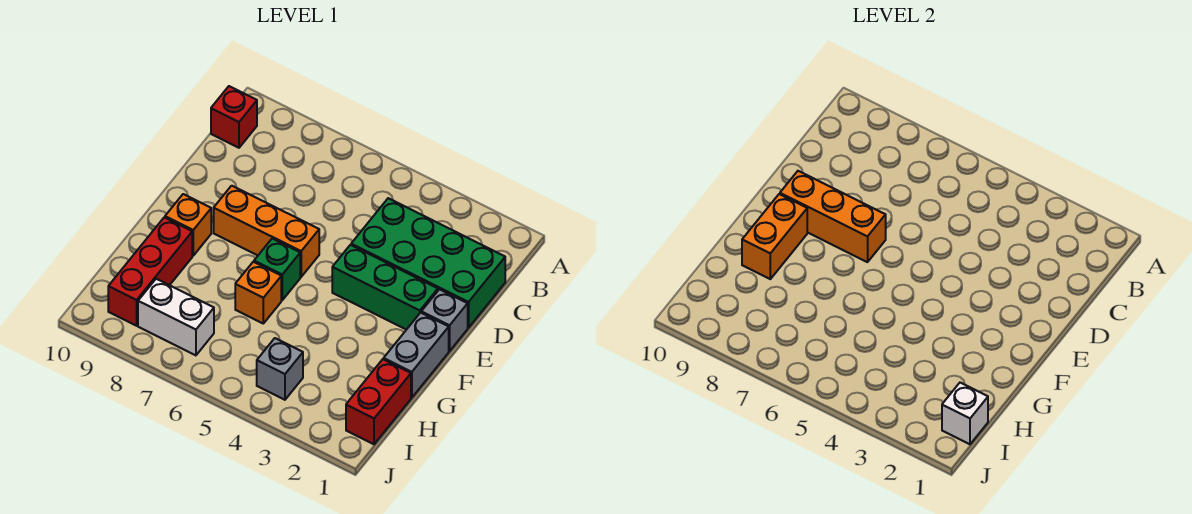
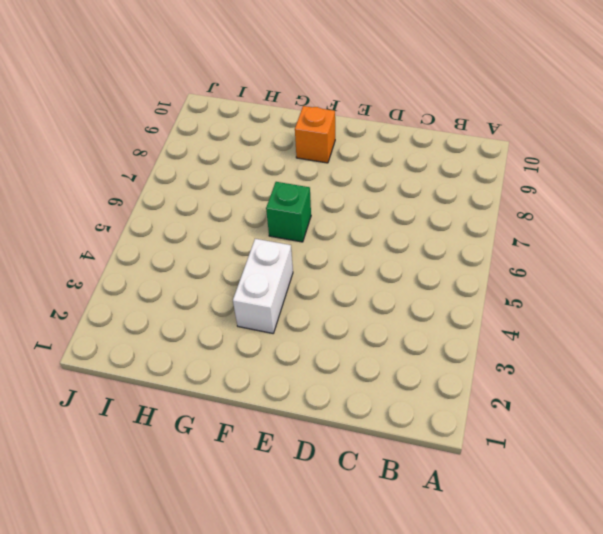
white brick F3:F4 level 1 -> white brick I7:I8 level 1
none -> red brick B10 level 1
none -> green brick C1:D4 level 1
none -> grey brick E1 level 1

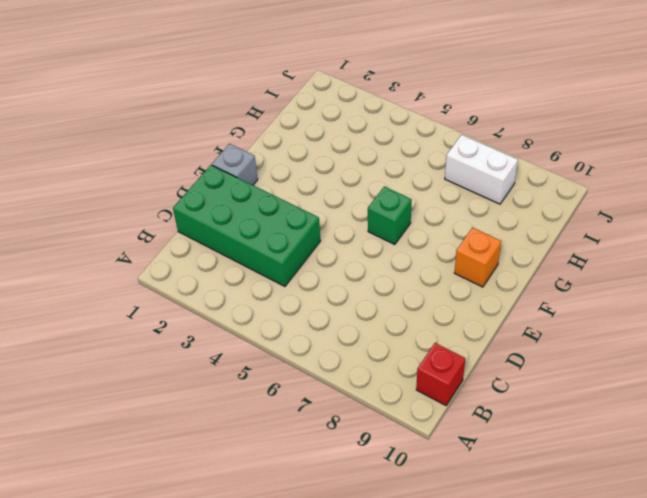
none -> green brick E2:E4 level 1
none -> orange brick E6:E8 level 1
none -> grey brick F1:G1 level 1

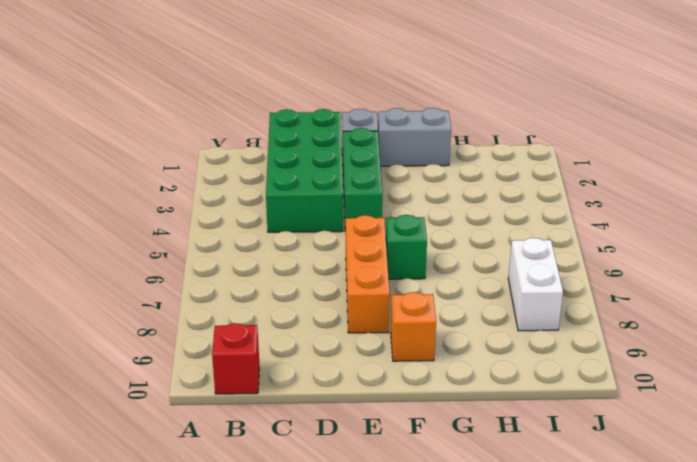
none -> orange brick G6 level 1
none -> red brick G9:I9 level 1
none -> red brick H1:I1 level 1

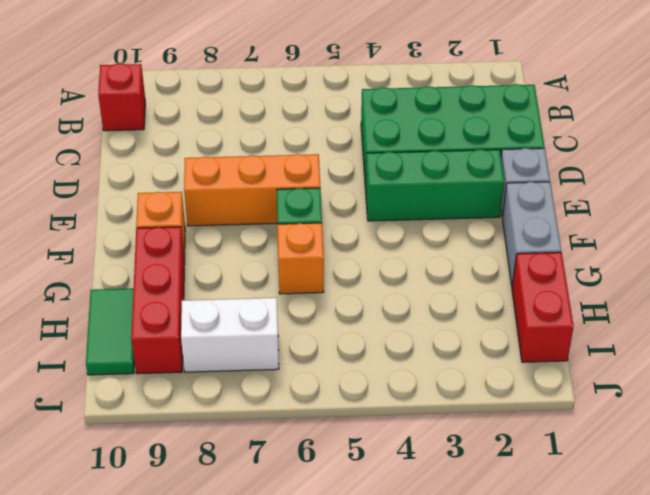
green tile H10:I10 level 1 -> none
none -> grey brick I4 level 1
none -> orange brick E7:E9 level 2
none -> orange brick F9:G9 level 2

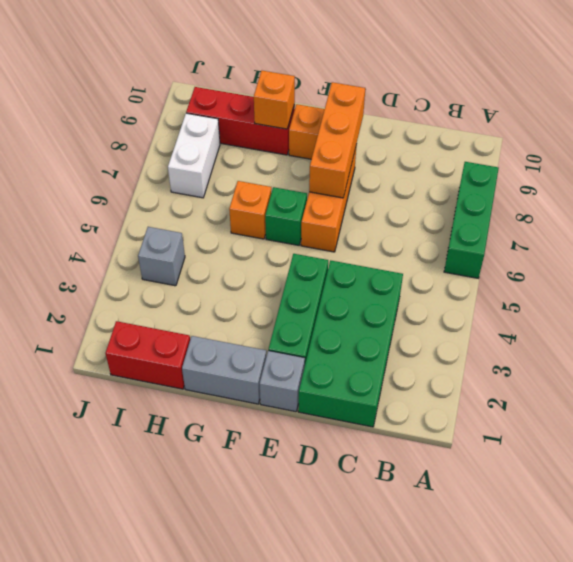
green brick A6:A8 level 1 -> none
orange brick G9 level 2 -> orange brick F9:G9 level 2
none -> red brick B10 level 1
none -> white brick I1 level 2

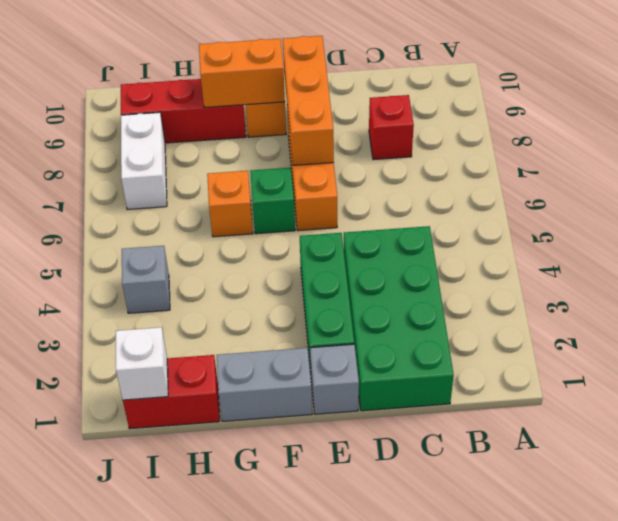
red brick C8 level 1 -> red brick B10 level 1

